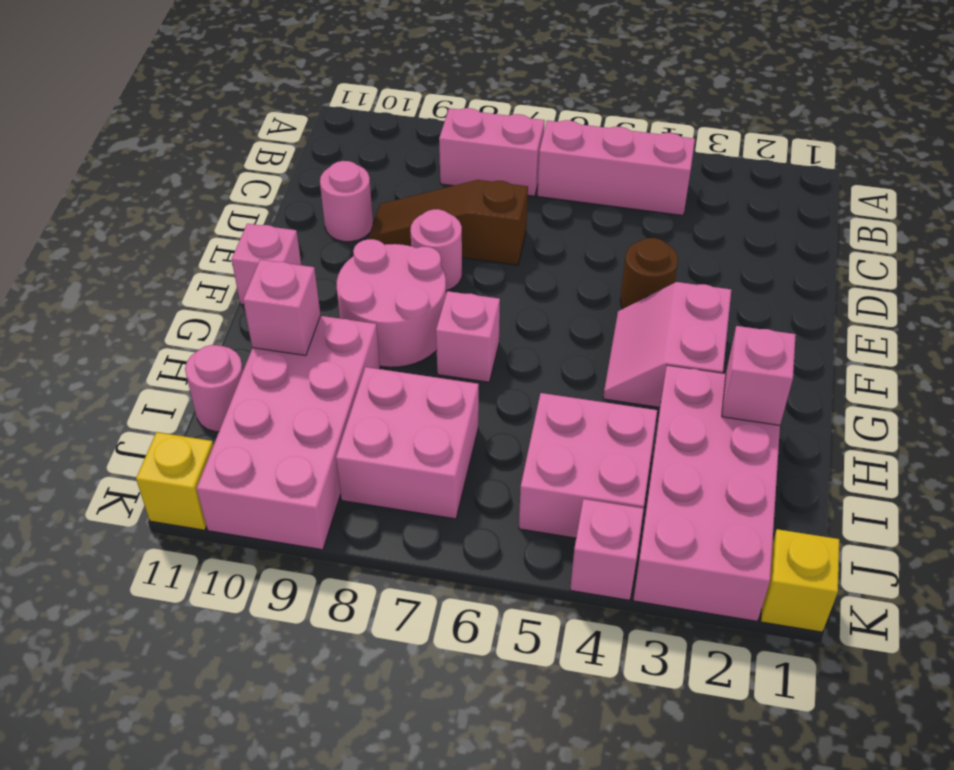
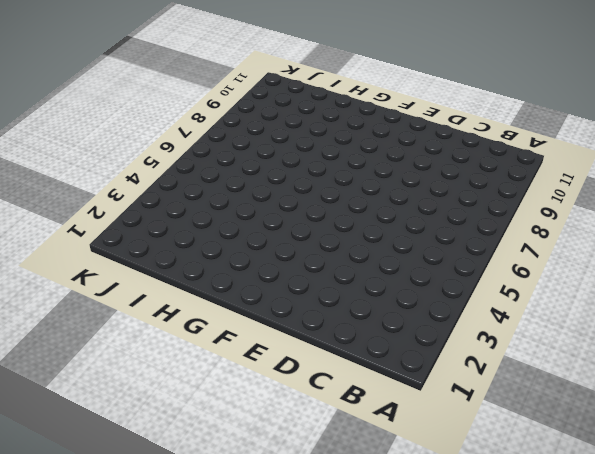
none -> pink brick B4:B6 level 1
none -> pink brick B7:B8 level 1
none -> brown slope D7:D9 level 1 top 7

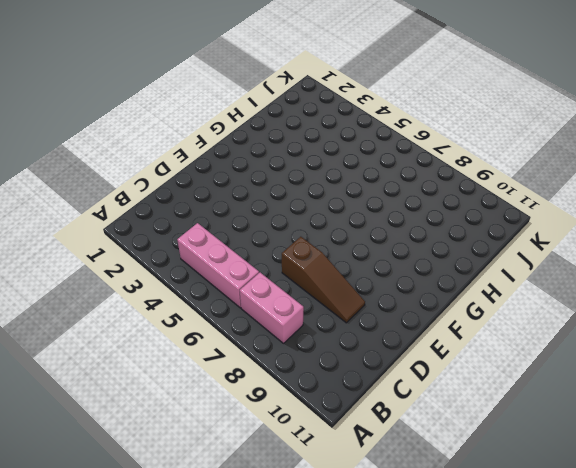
none -> pink round brick D10 level 1
none -> brown round brick E4 level 1
none -> pink round brick E8 level 1

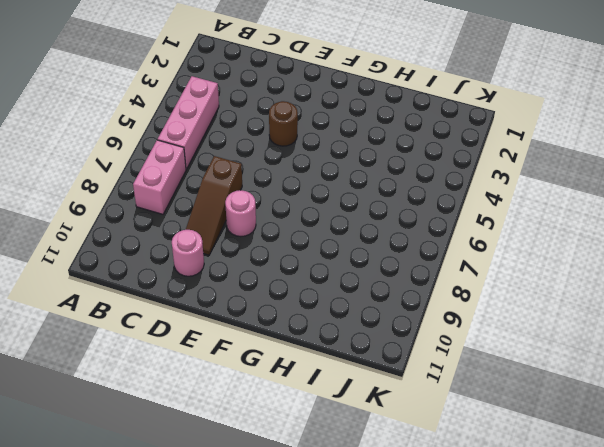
none -> pink slope F3:G4 level 1 top 3
none -> pink round brick F8:G9 level 1
none -> pink brick F11 level 1

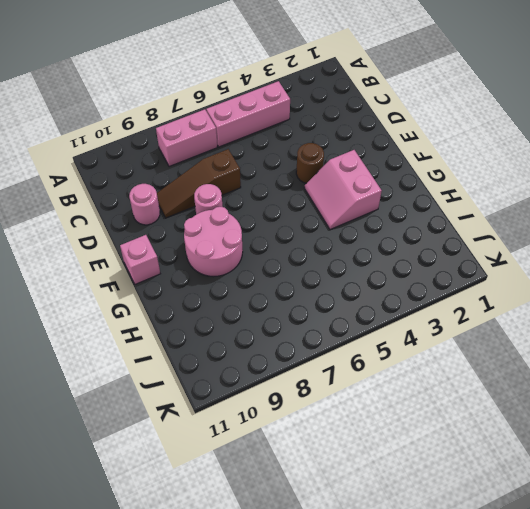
none -> pink brick G7 level 1
none -> pink brick H2:K3 level 1
none -> pink brick H9:K10 level 1

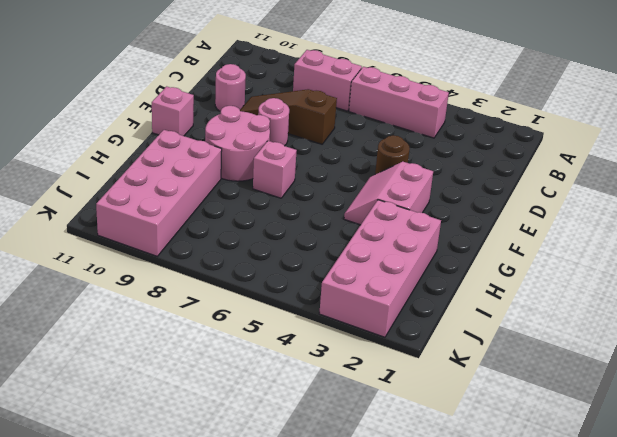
none -> pink brick I4:J5 level 1
none -> pink brick I7:J8 level 1
none -> pink round brick I11 level 1

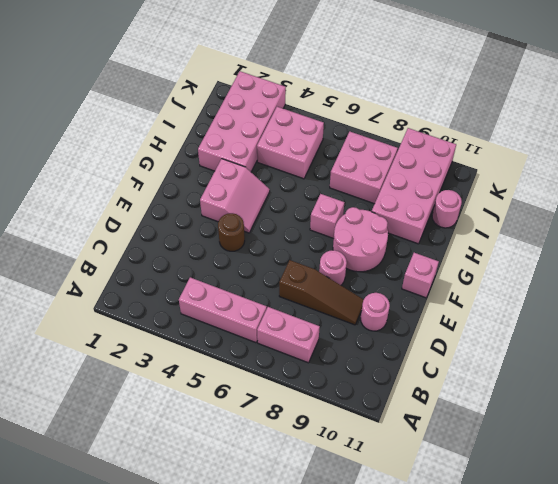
none -> yellow brick K1 level 1
none -> pink brick K4 level 1
none -> yellow brick K11 level 1

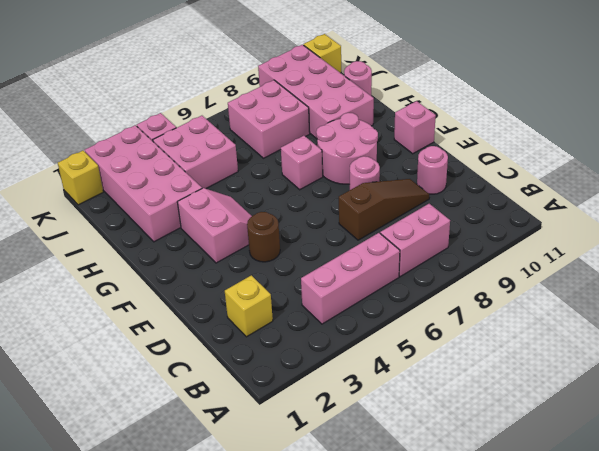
yellow brick C2 level 1 -> none
none -> pink brick H2 level 2
none -> pink brick H10 level 2

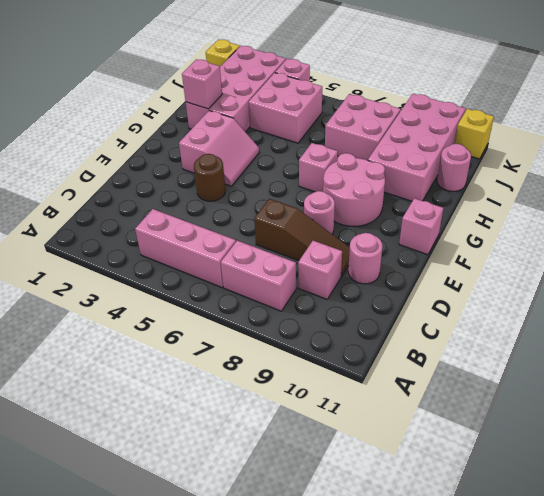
pink brick C9 level 1 -> pink brick H10 level 2

